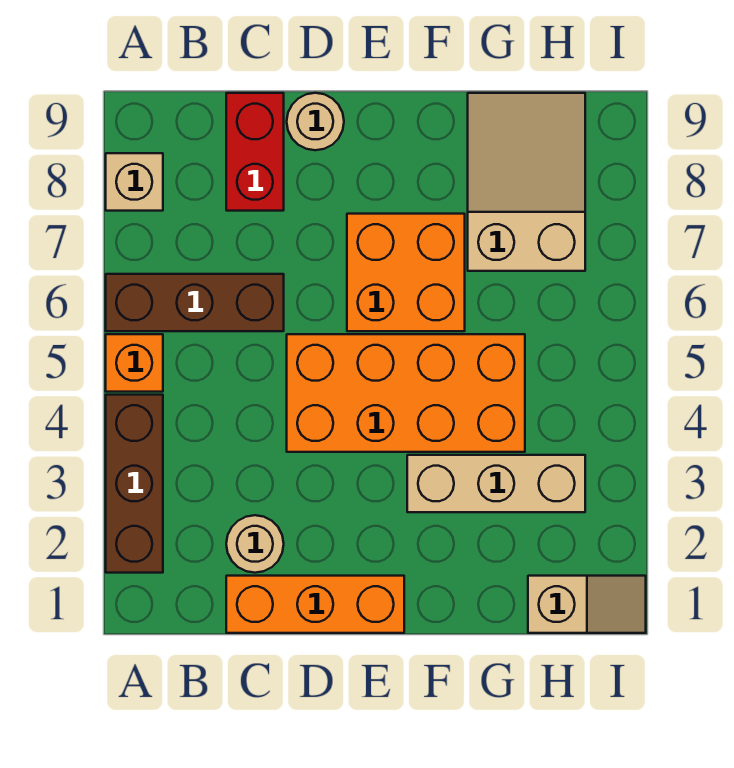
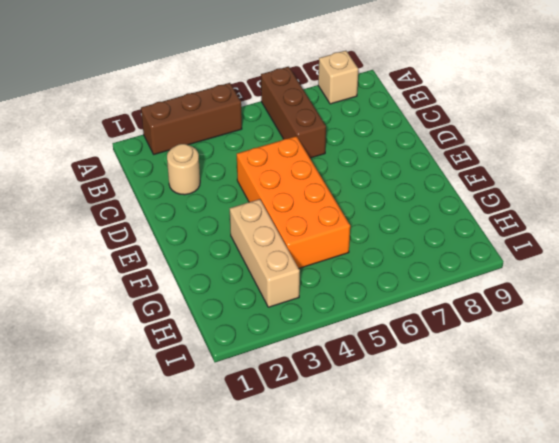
none -> orange brick A5 level 1
none -> orange brick C1:E1 level 1
none -> red brick C8:C9 level 1

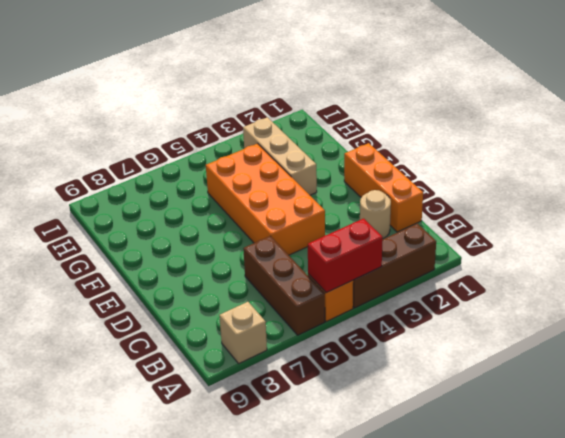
red brick A4:A5 level 2 -> red brick C8:C9 level 1
none -> tan round brick D9 level 1
none -> orange brick E6:F7 level 1
none -> tan slope G7:H9 level 1 top 7

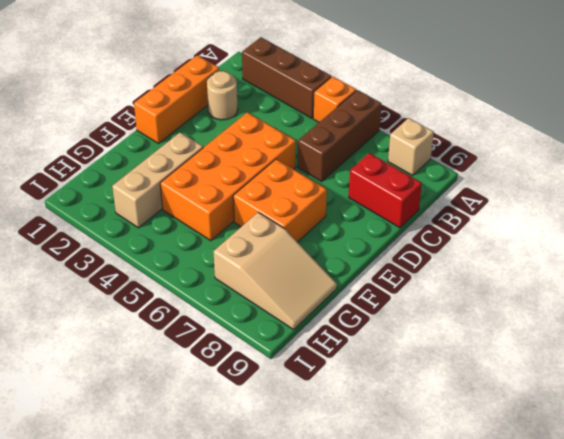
none -> tan round brick D9 level 1
none -> tan slope H1:I1 level 1 top H

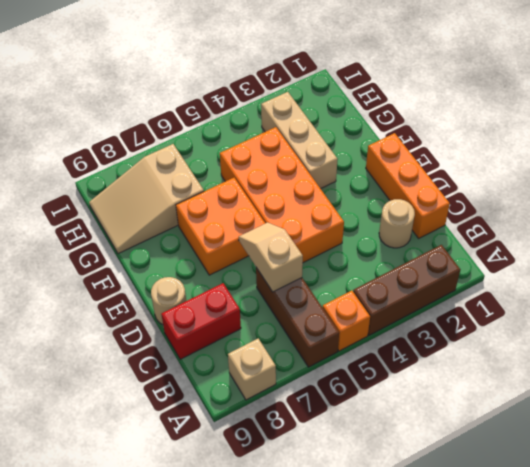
tan slope C6:D6 level 2 top C -> tan slope H1:I1 level 1 top H

